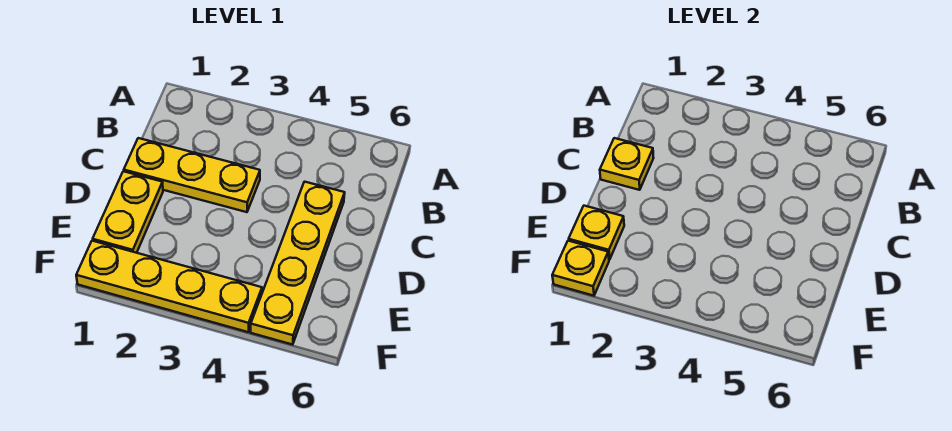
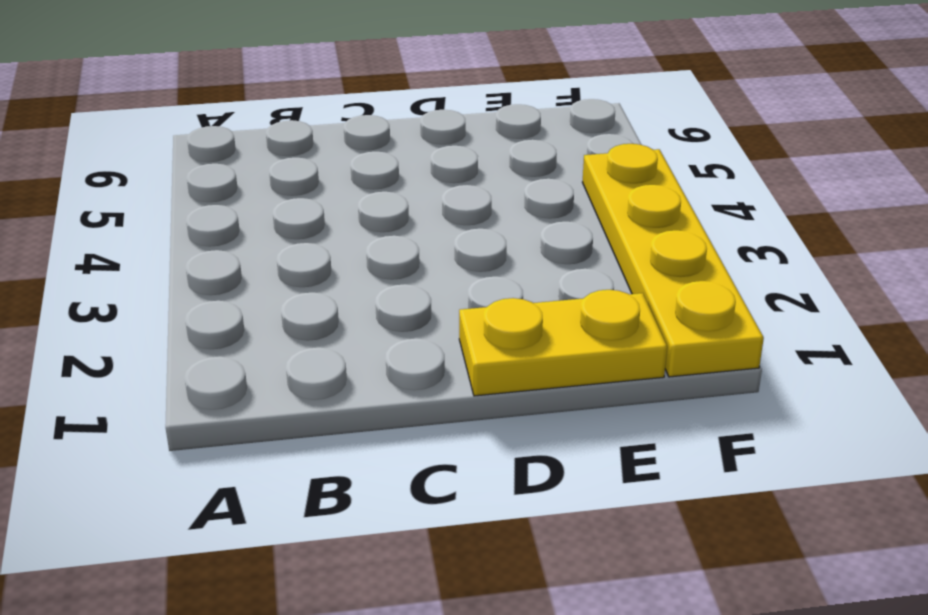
none -> yellow plate C1:C3 level 1
none -> yellow plate C5:F5 level 1

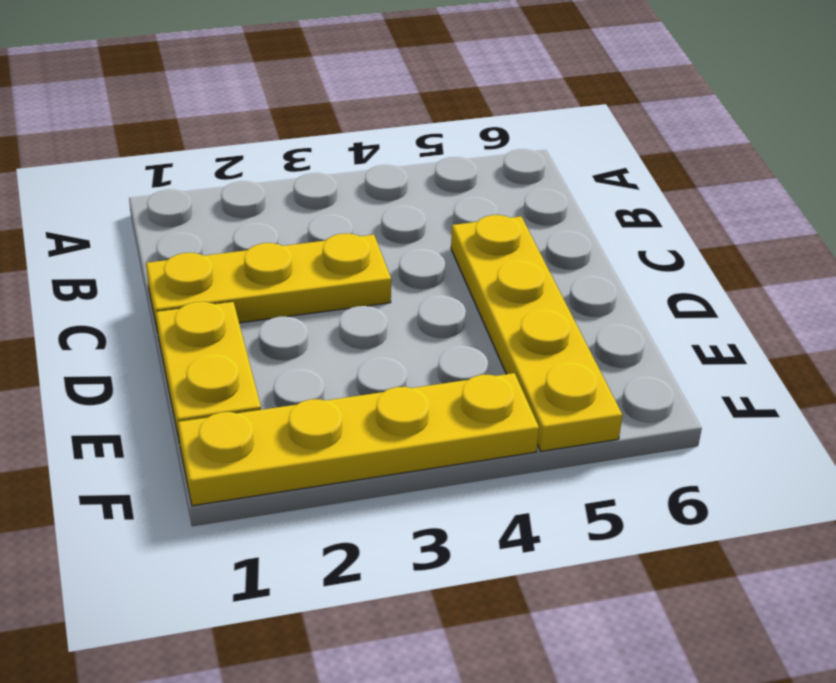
none -> yellow plate C1 level 2
none -> yellow plate E1 level 2

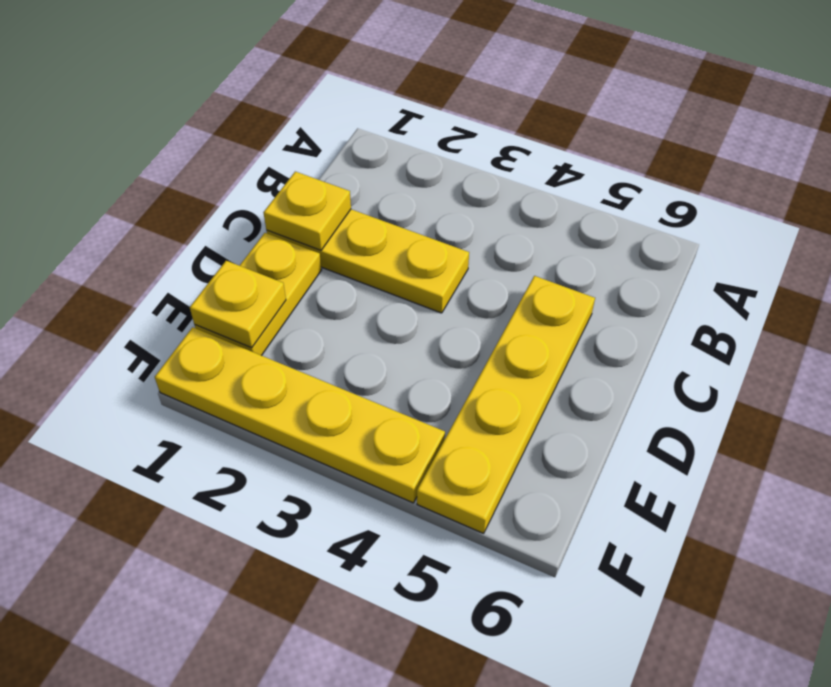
none -> yellow plate F1 level 2

